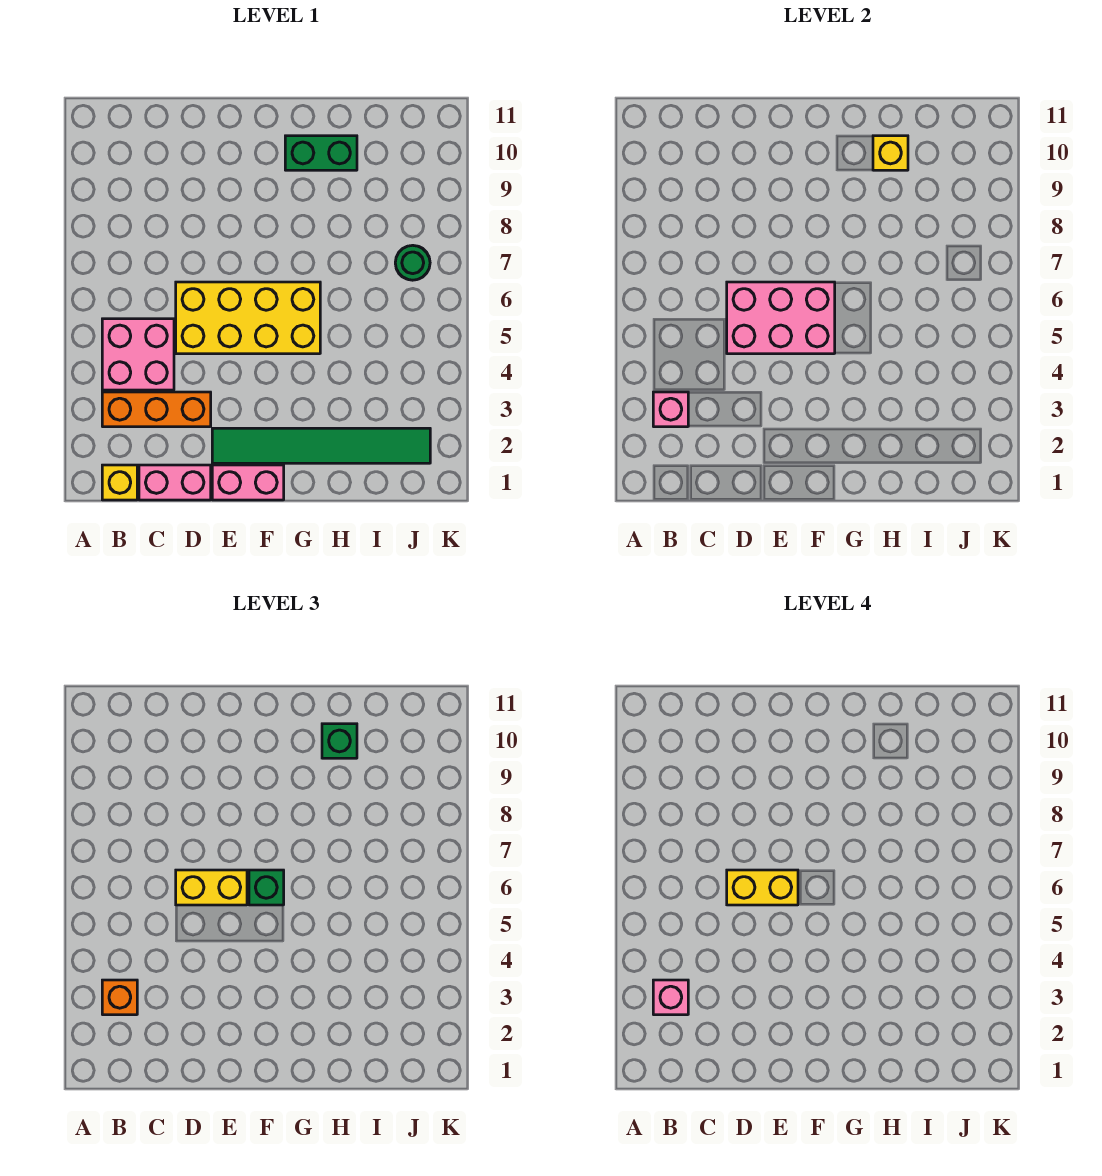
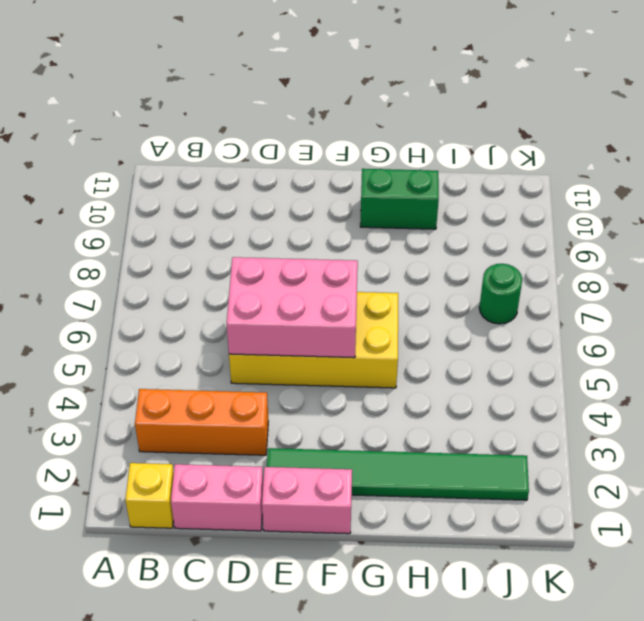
none -> pink brick B4:C5 level 1
none -> pink brick B3 level 2
none -> yellow brick H10 level 2

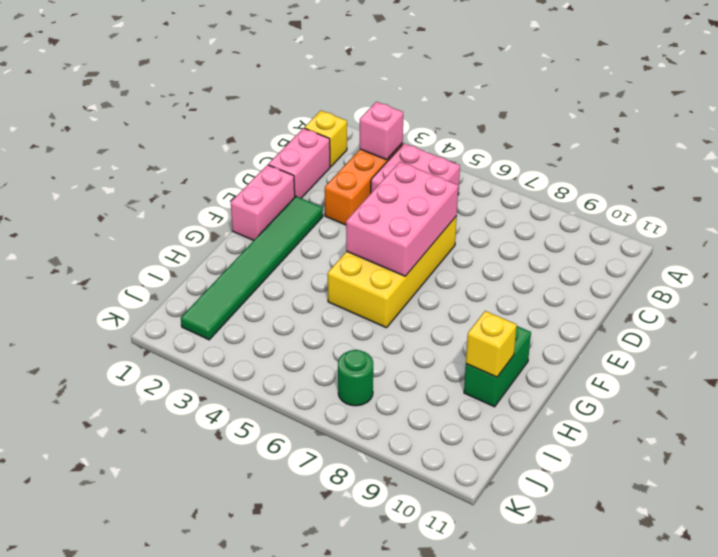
none -> orange brick B3 level 3
none -> yellow brick D6:E6 level 3
none -> green brick F6 level 3

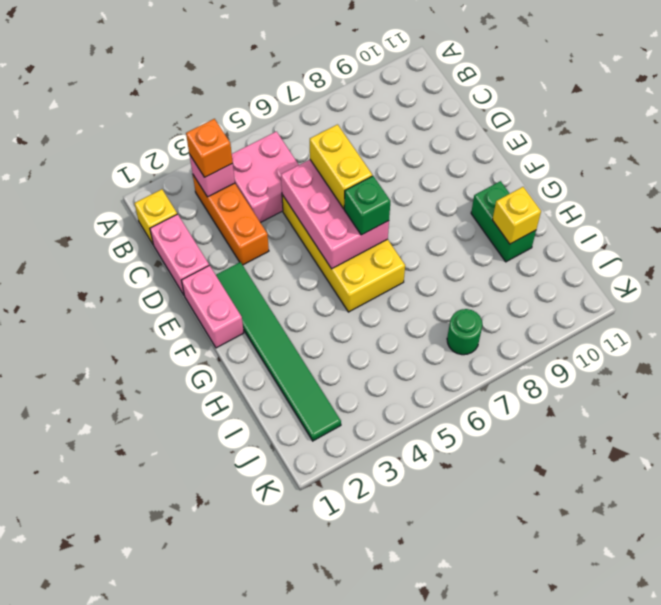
none -> green brick H10 level 3
none -> pink brick B3 level 4
none -> yellow brick D6:E6 level 4

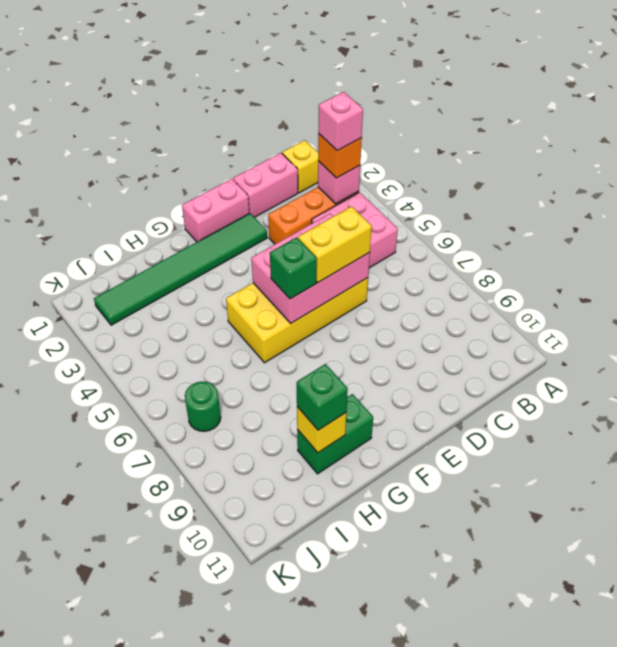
none -> yellow brick D6:E6 level 4

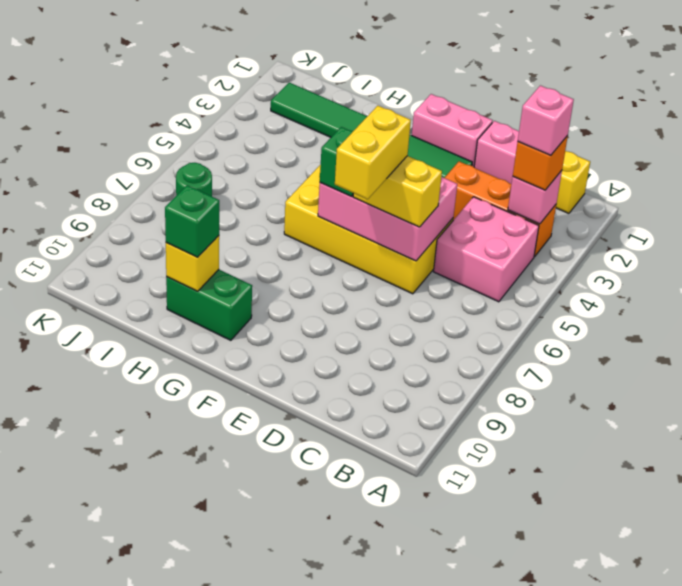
yellow brick E6:E7 level 4 -> yellow brick D6:E6 level 4

